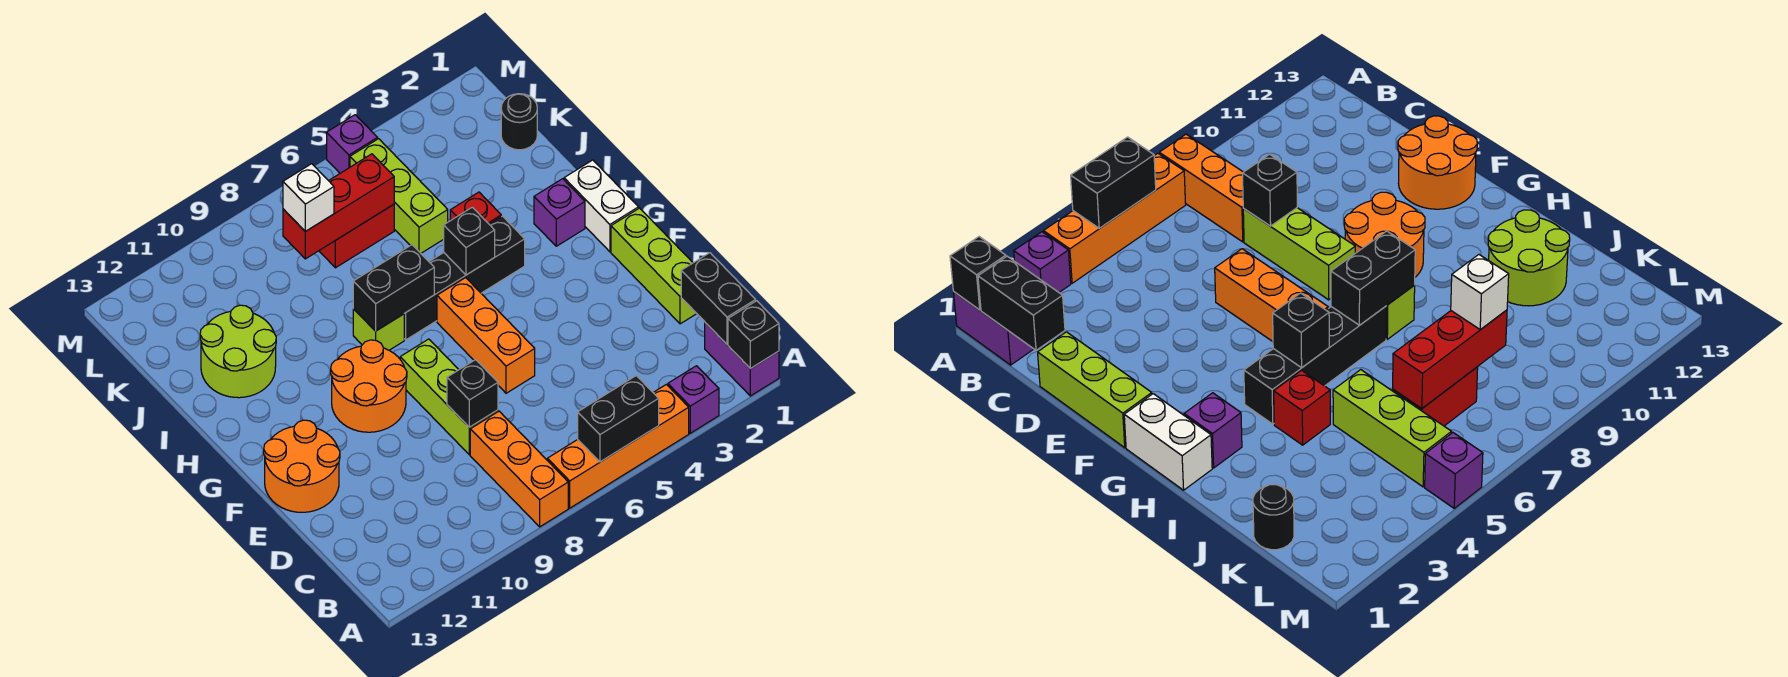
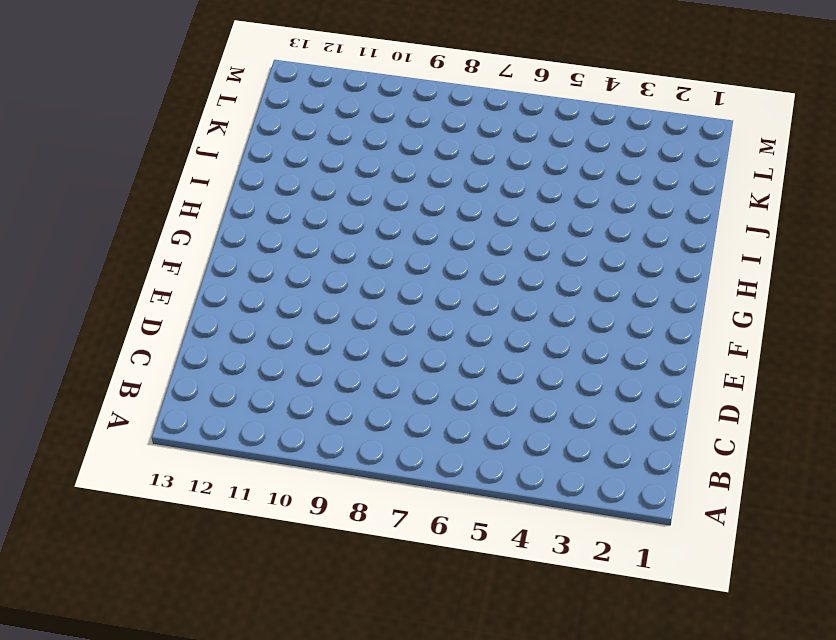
none -> purple brick A1:B1 level 1
none -> purple brick A3 level 1
none -> orange brick A4:A7 level 1

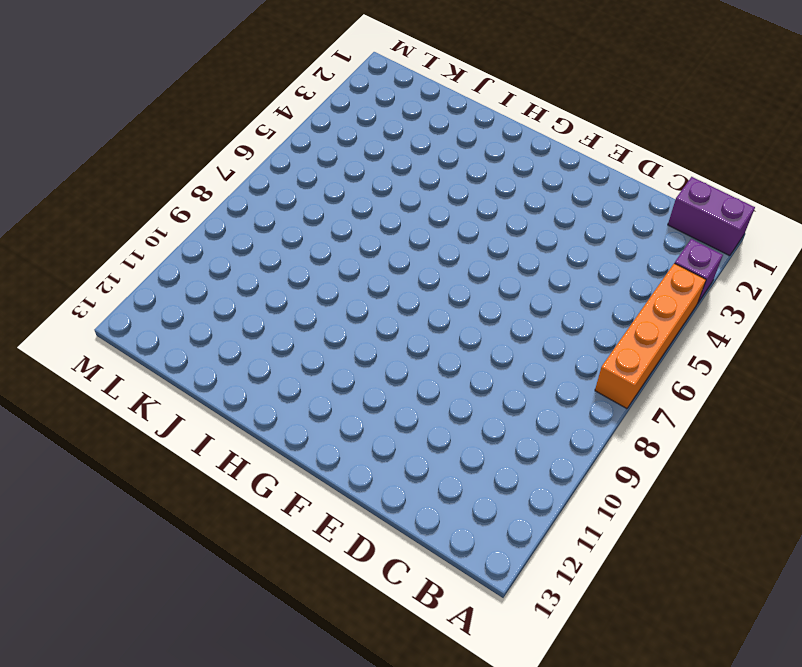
none -> orange brick A8:C8 level 1
none -> lime brick D1:F1 level 1
none -> lime brick D8:F8 level 1

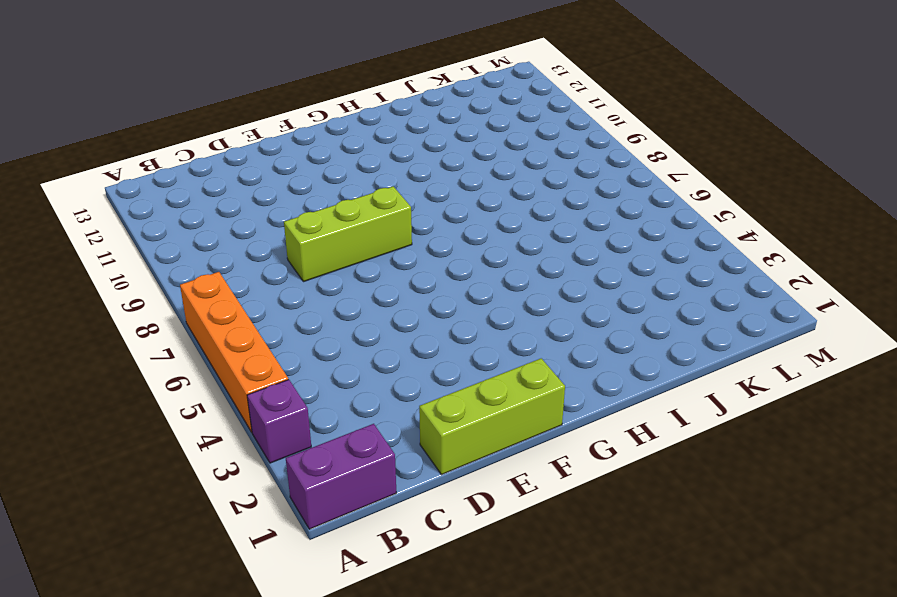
none -> orange brick A8:C8 level 1
none -> orange brick E6:G6 level 1
none -> orange round brick E12:F13 level 1

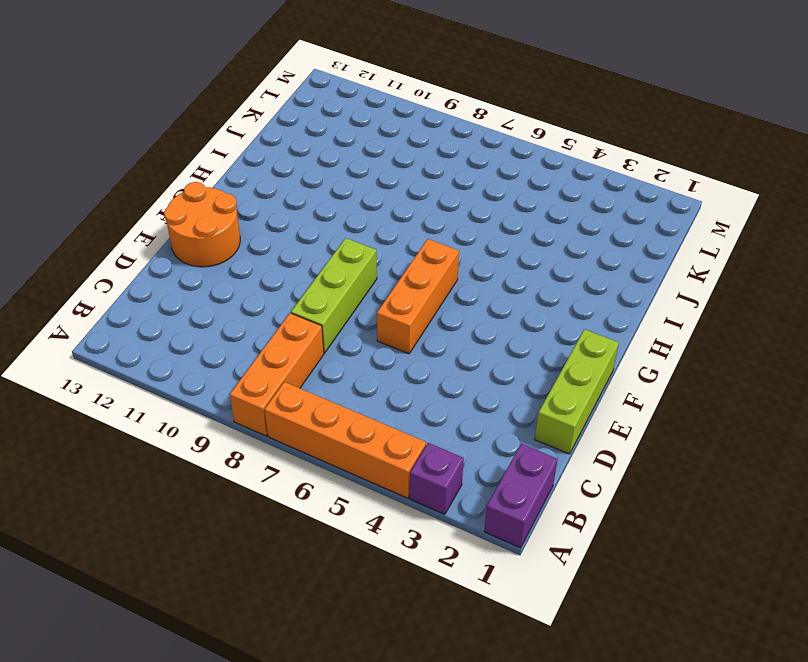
none -> orange round brick F9:G10 level 1
none -> white brick G1:H1 level 1
none -> purple brick H2 level 1

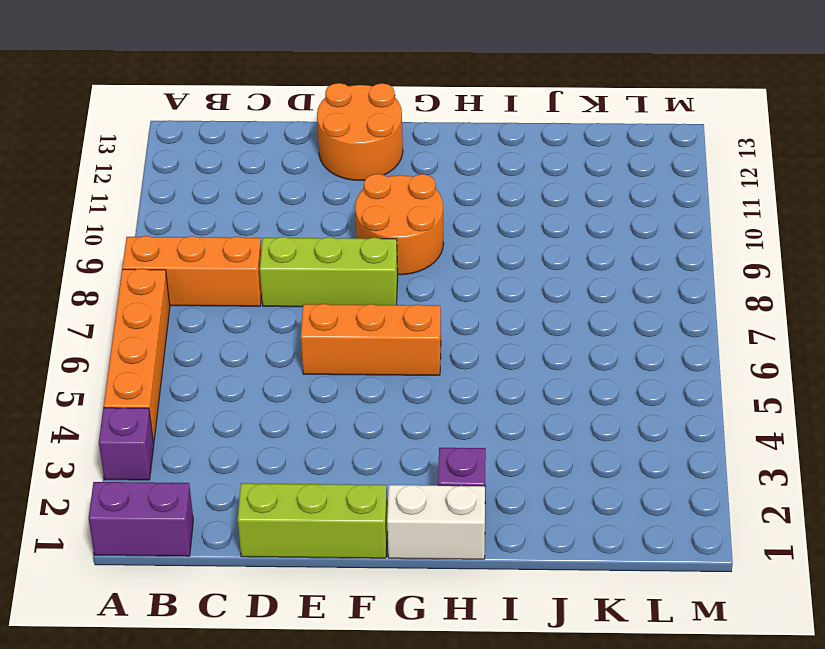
none -> black brick H4:H7 level 1
none -> lime brick H8 level 1
none -> red brick I4 level 1

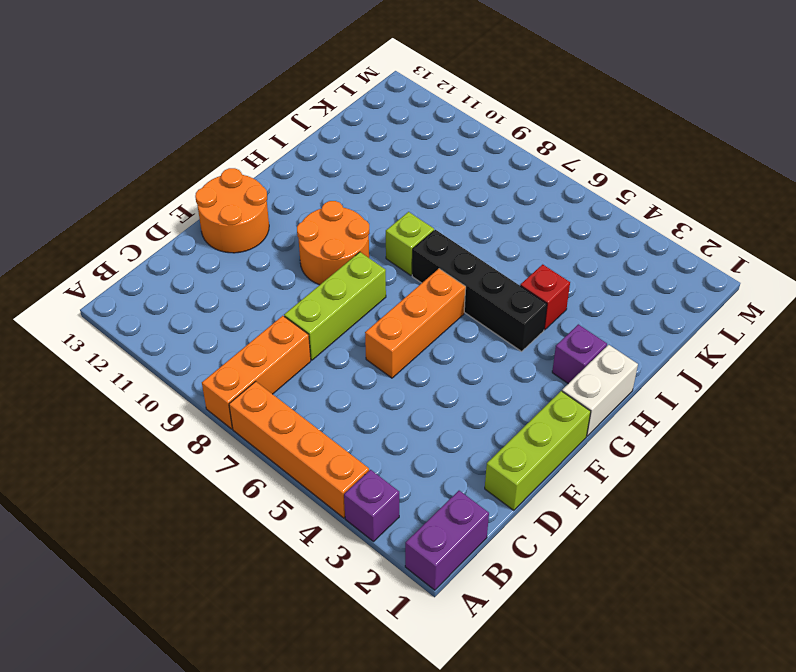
none -> lime round brick I11:J12 level 1
none -> lime brick J5:L5 level 1
none -> black round brick K1 level 1

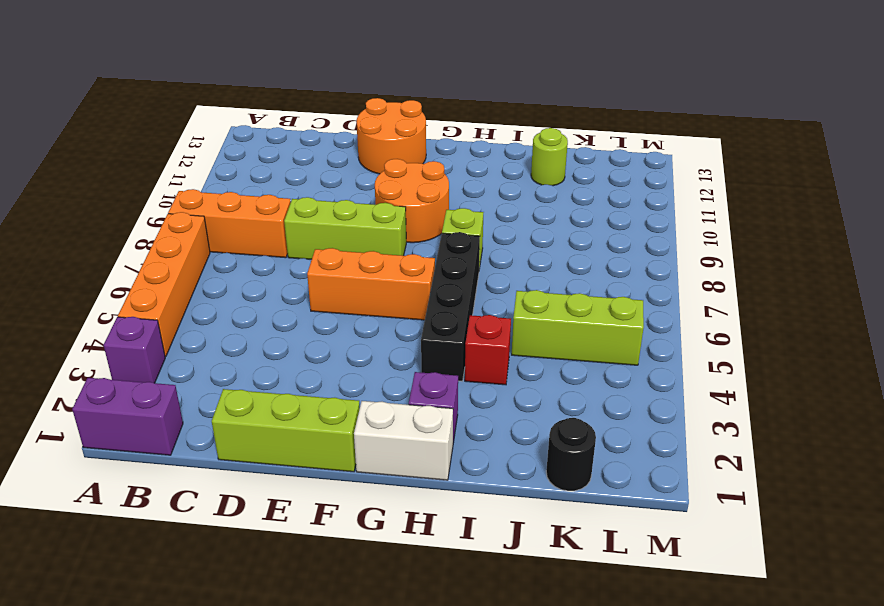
lime round brick J12 level 1 -> lime round brick I11:J12 level 1
none -> red brick K6:K7 level 1
none -> purple brick M5 level 1
none -> black brick A1 level 2

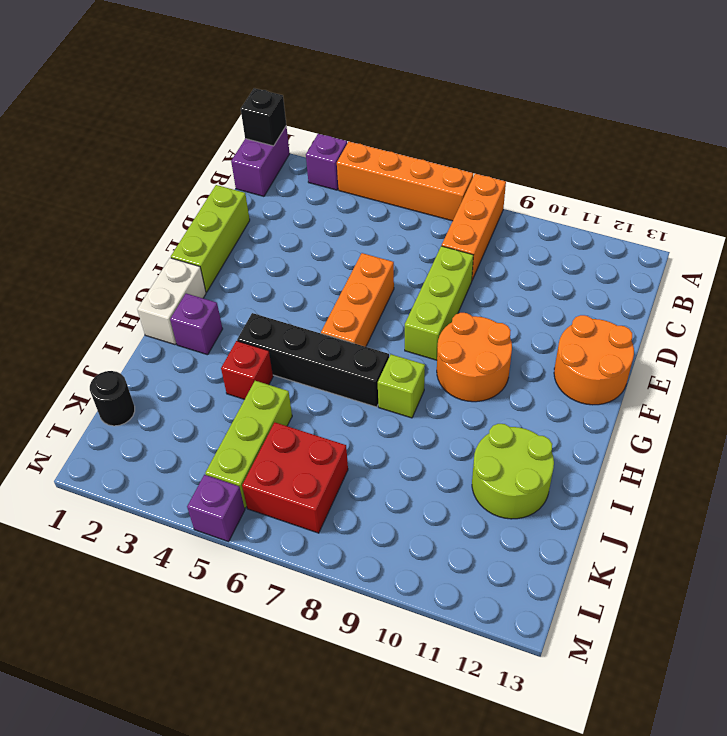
red brick K6:L7 level 1 -> red brick K6:K7 level 1
none -> black brick A5:A6 level 2
none -> black brick B1:C1 level 2
none -> black brick D8 level 2

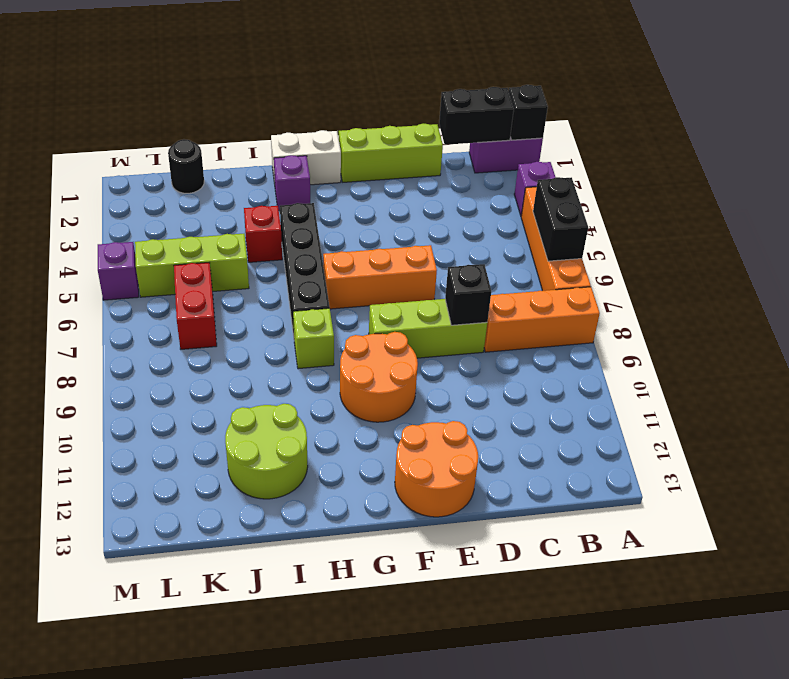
none -> black brick H5 level 2
none -> black brick H7:H8 level 2
none -> red brick K6:K8 level 2

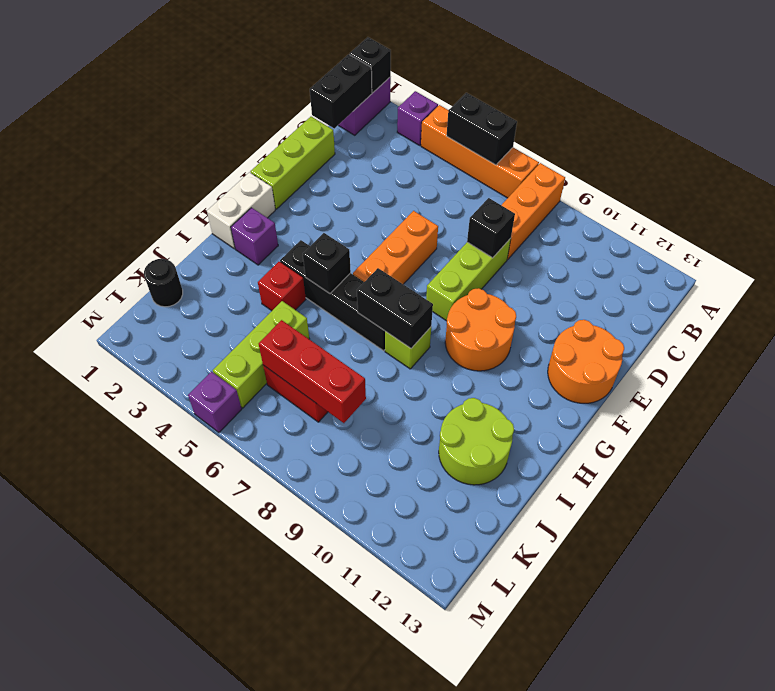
none -> white brick K8 level 3

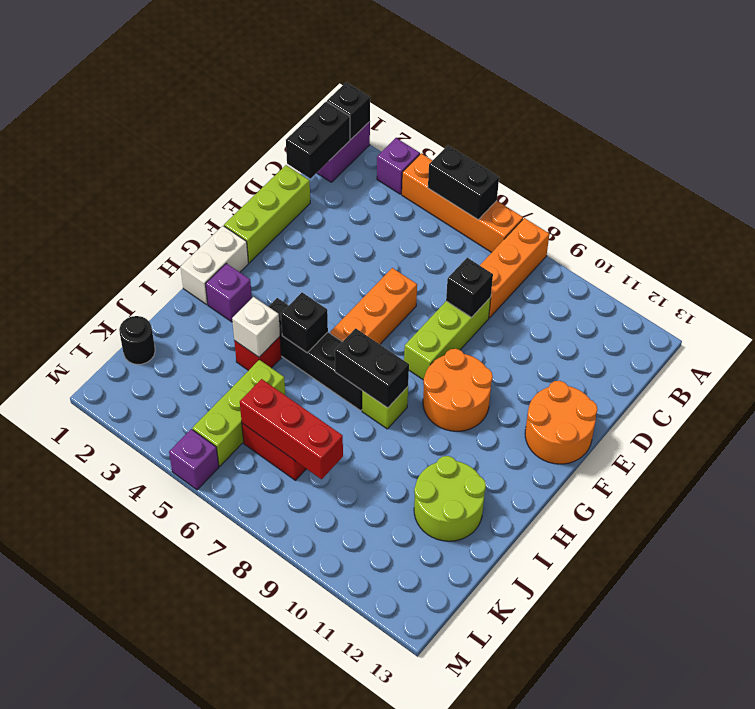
white brick I4 level 2 -> white brick K8 level 3

